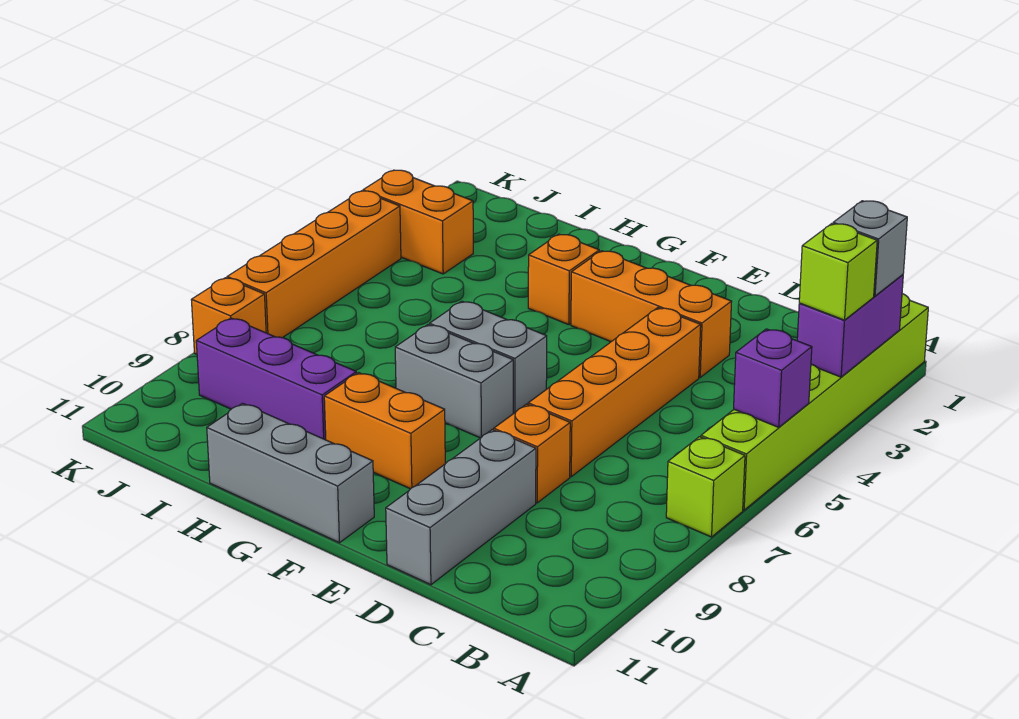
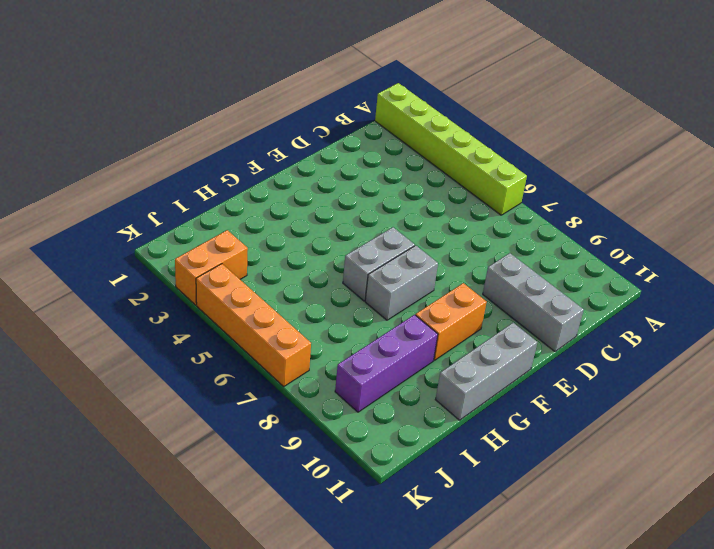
none -> lime brick A7 level 1
none -> orange brick D3:F3 level 1
none -> orange brick D4:D7 level 1

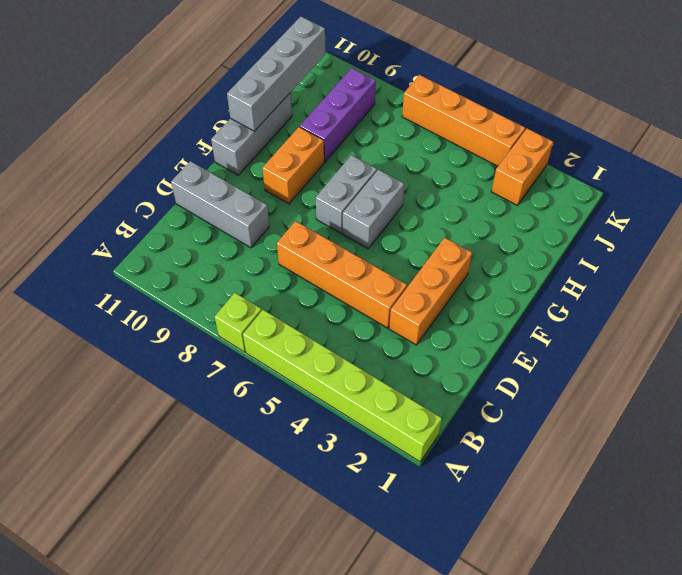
grey brick G11:J11 level 2 -> none
none -> orange brick D8 level 1
none -> orange brick G3 level 1
none -> orange brick K8 level 1

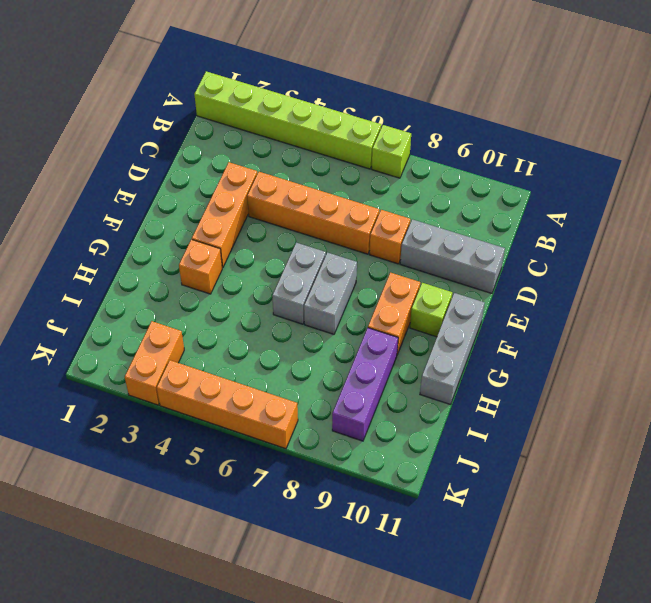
lime brick F10 level 1 -> lime brick A3 level 3
none -> orange brick K8 level 1
none -> purple brick A2:A3 level 2
none -> purple brick A5 level 2

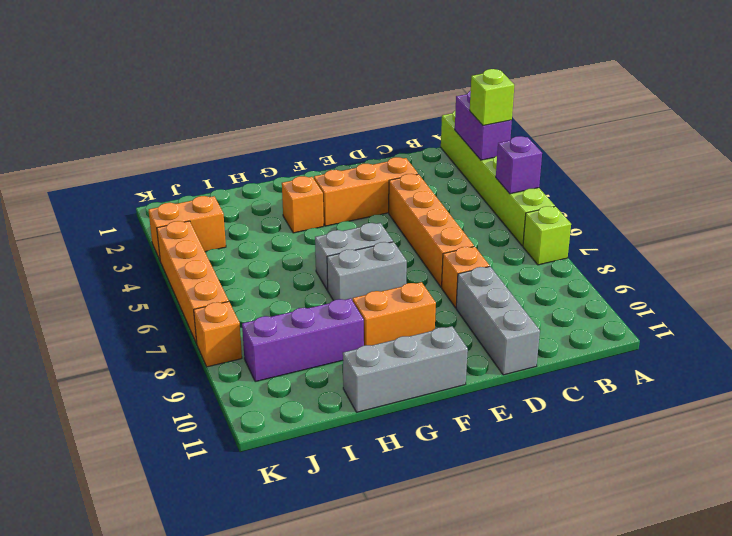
none -> grey brick A2 level 3

